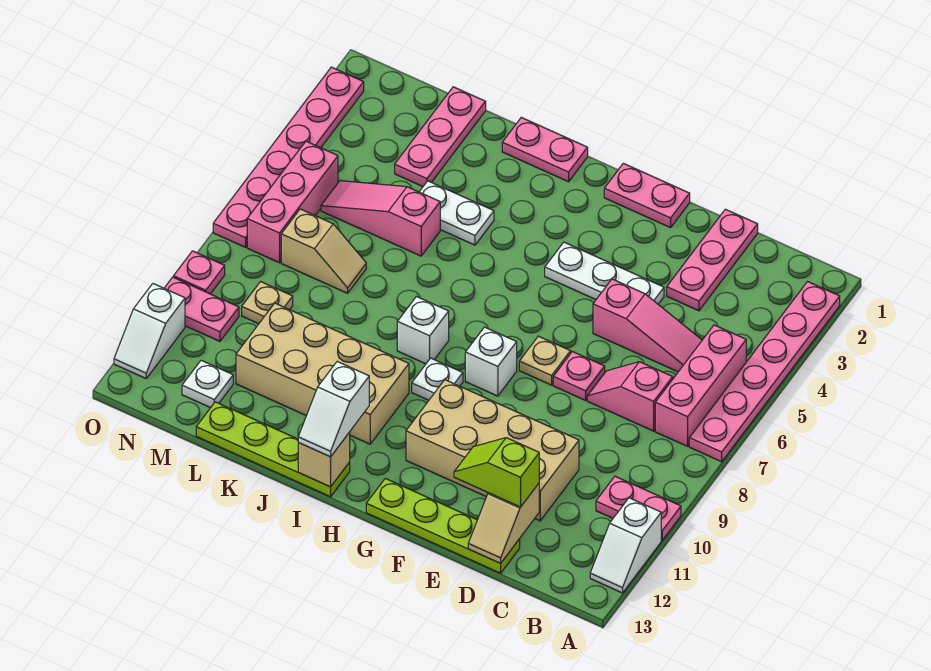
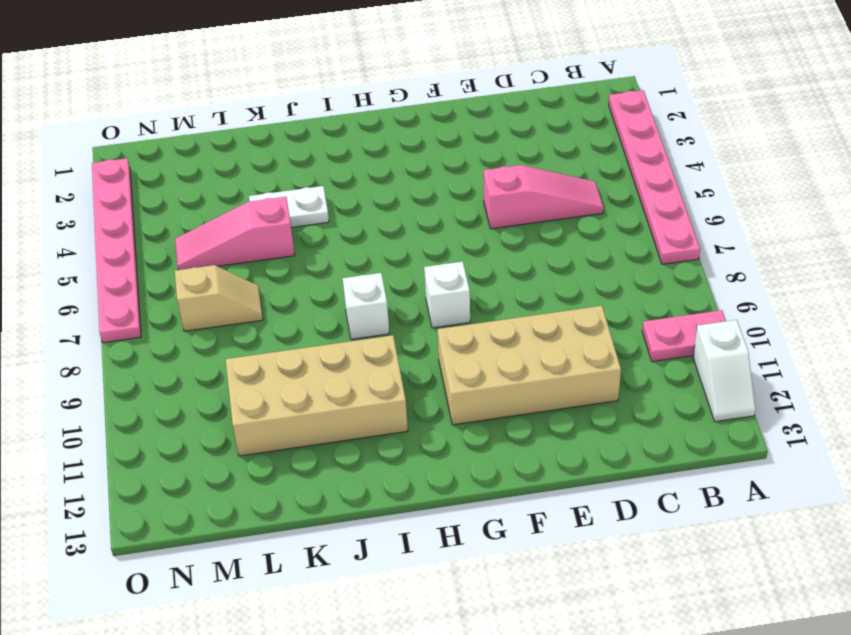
none -> pink brick B5:B7 level 1
none -> pink slope C7:D7 level 1 top C
none -> pink plate D1:D3 level 1
none -> lime plate D13:G13 level 1

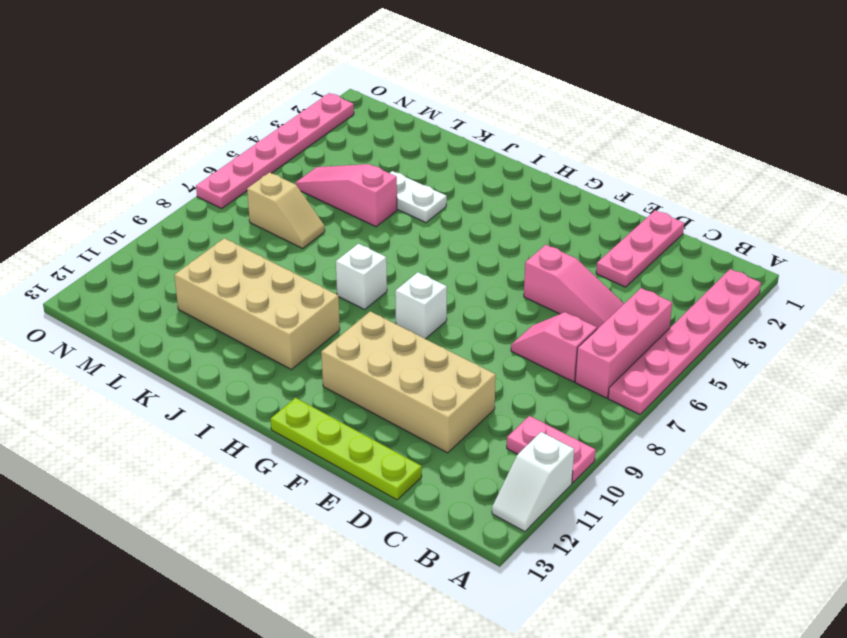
none -> white plate E4:G4 level 1
none -> pink plate E7 level 1
none -> pink plate F1:G1 level 1
none -> tan plate F7 level 1

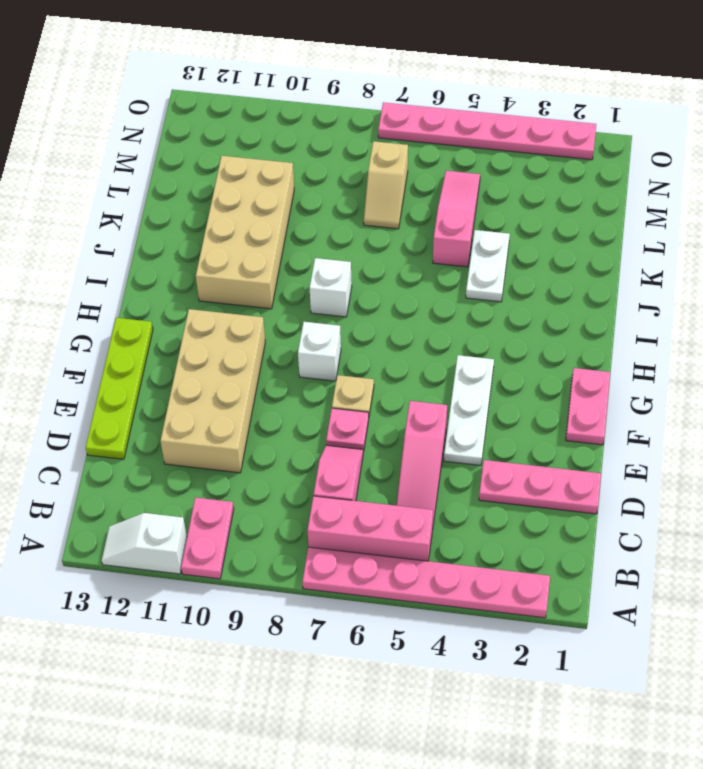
none -> white plate H9 level 1
none -> pink plate I1:J1 level 1
none -> lime plate I13:L13 level 1
none -> pink plate L1:L3 level 1

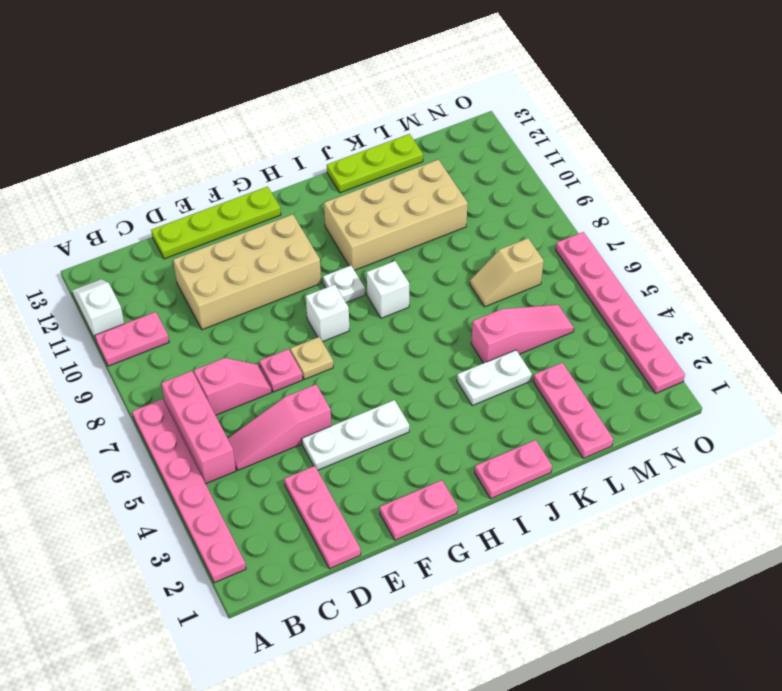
lime plate J13:L13 level 1 -> lime plate I13:L13 level 1
none -> tan plate M9 level 1
none -> white plate M12 level 1
none -> pink brick N5:N7 level 1
none -> pink plate N10:O10 level 1

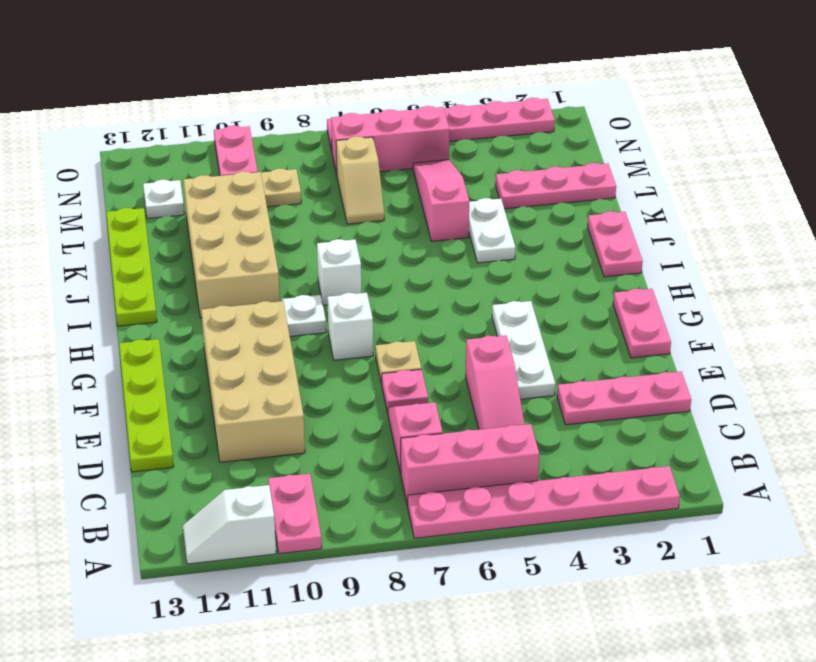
none -> pink plate O9 level 1
none -> white slope O11:O12 level 1 top 11
none -> tan slope D12:D13 level 2 top 12
none -> tan brick I13 level 2

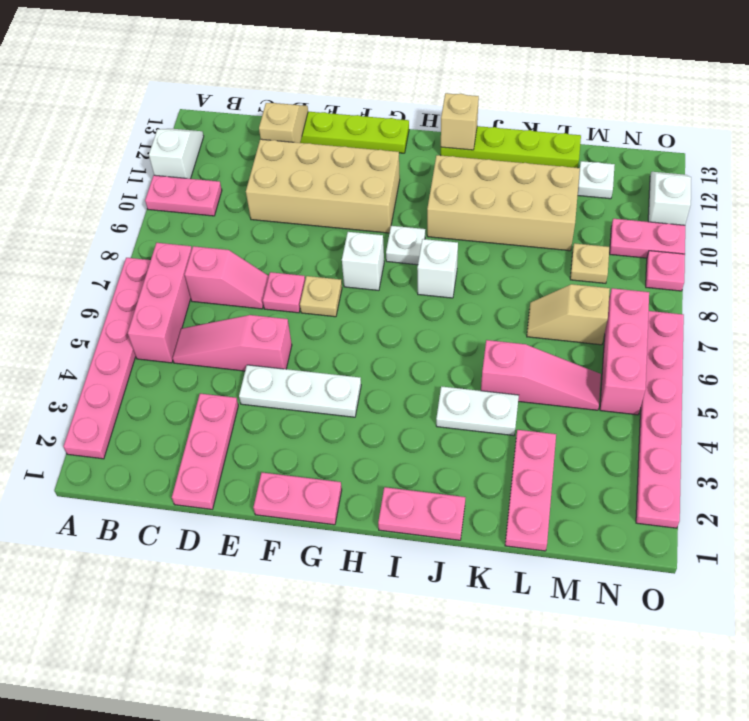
none -> lime slope D12:E12 level 3 top D
none -> white slope I12:I13 level 3 top 12

